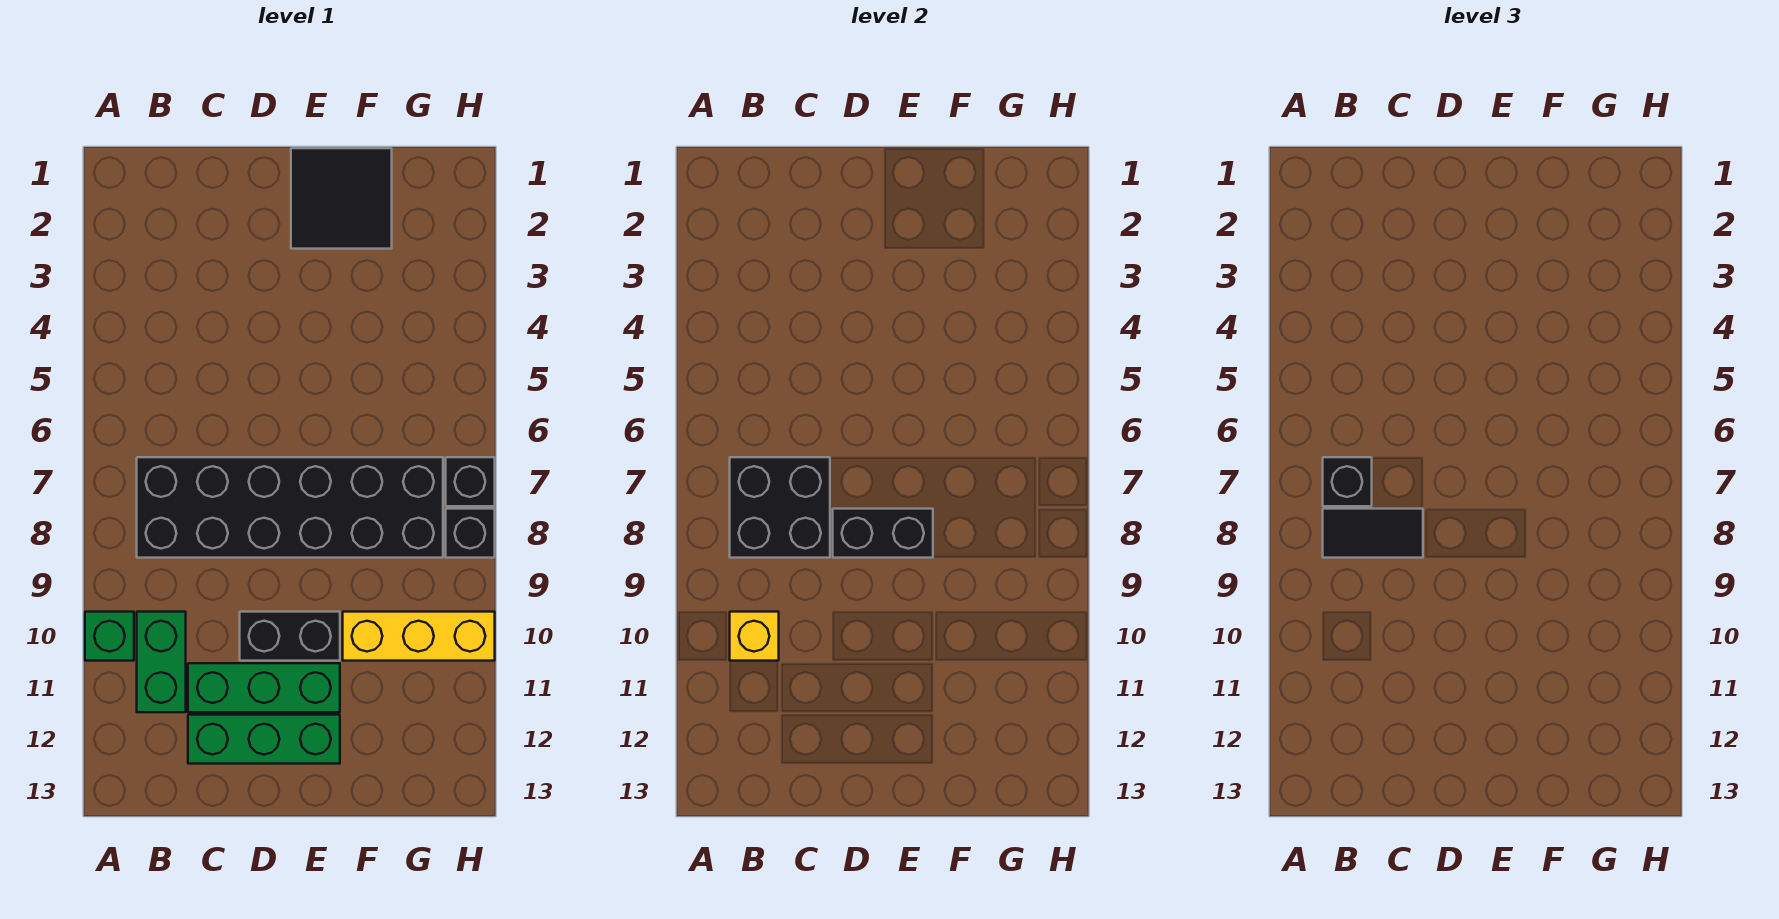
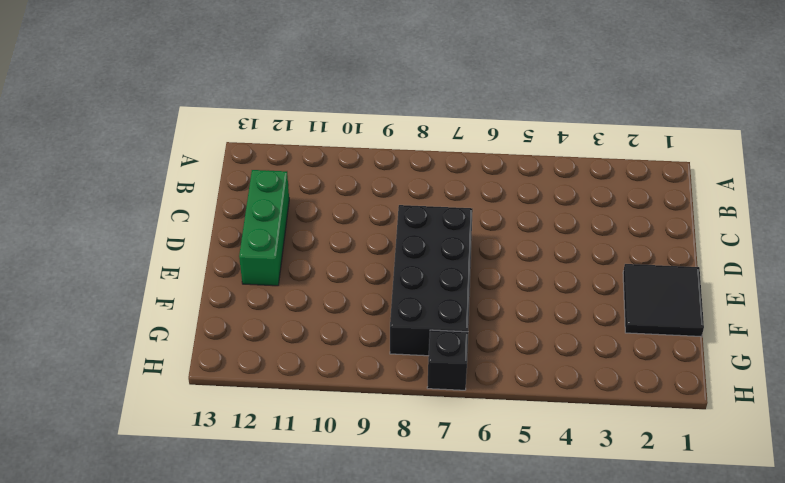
black brick D7:G8 level 1 -> black brick B7:G8 level 1
none -> green brick A10 level 1
none -> green brick B10:B11 level 1
none -> green brick C11:E11 level 1

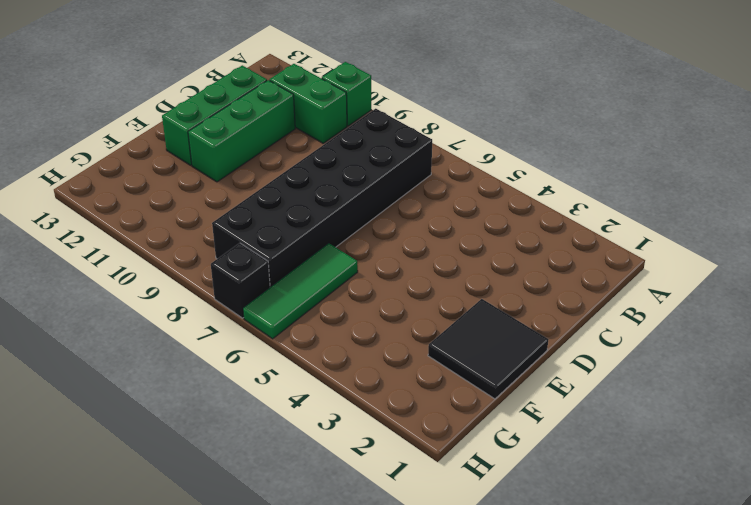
green tile F6:H6 level 1 -> none
none -> black brick D10:E10 level 1
none -> yellow brick F10:H10 level 1
none -> black brick H8 level 1

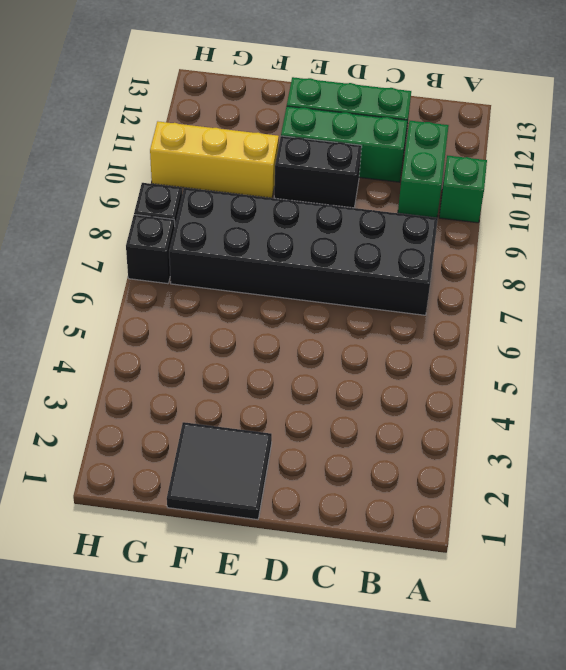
none -> black brick B7:C8 level 2
none -> yellow brick B10 level 2
none -> black brick D8:E8 level 2

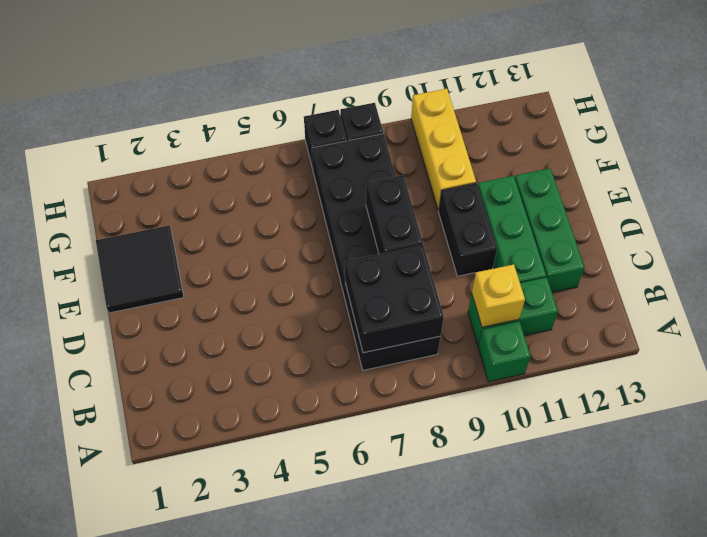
none -> black brick B7 level 3
none -> black tile B8:C8 level 3

